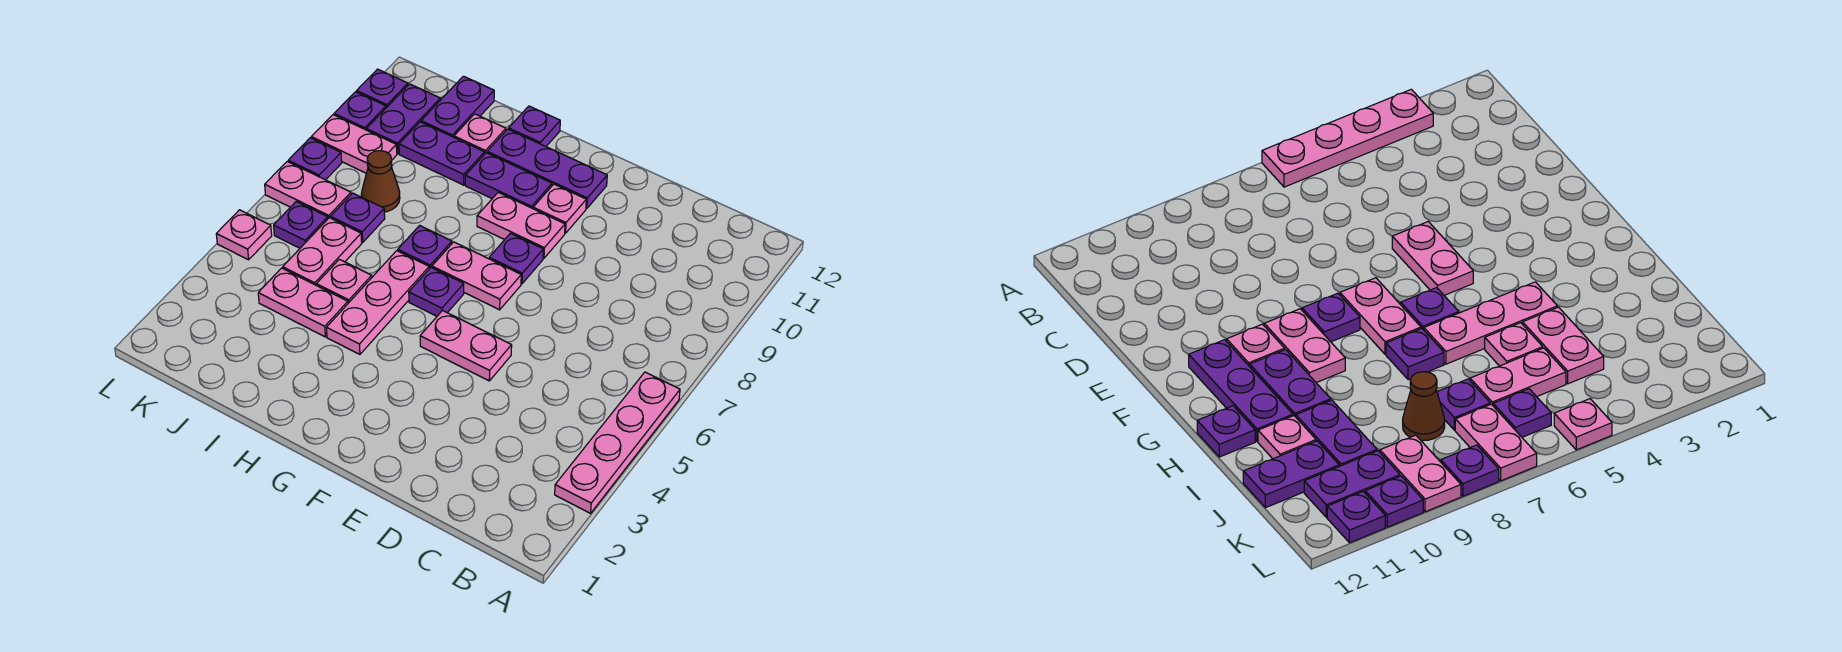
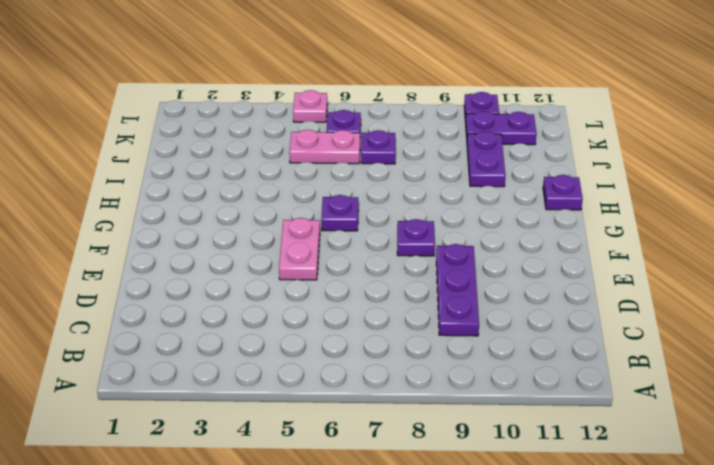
purple plate C9:E9 level 1 -> purple plate F11:H11 level 1
none -> pink plate A3:A6 level 1
none -> pink plate F7:G7 level 1
none -> pink plate F9:G9 level 1

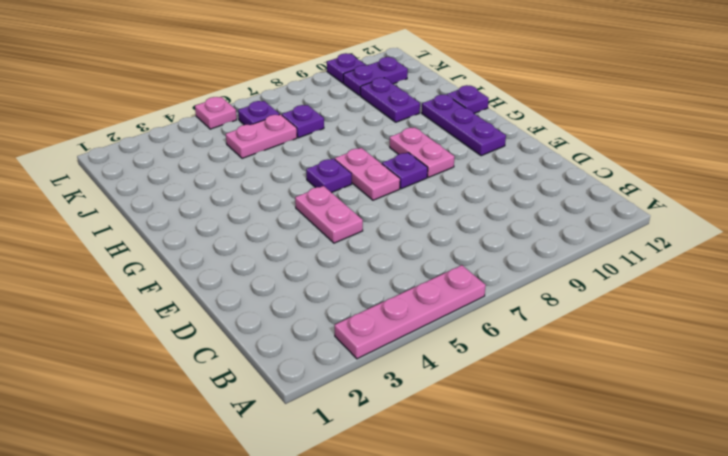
none -> pink plate F10 level 1
none -> purple plate G10:H10 level 1
none -> pink plate H4:H6 level 1

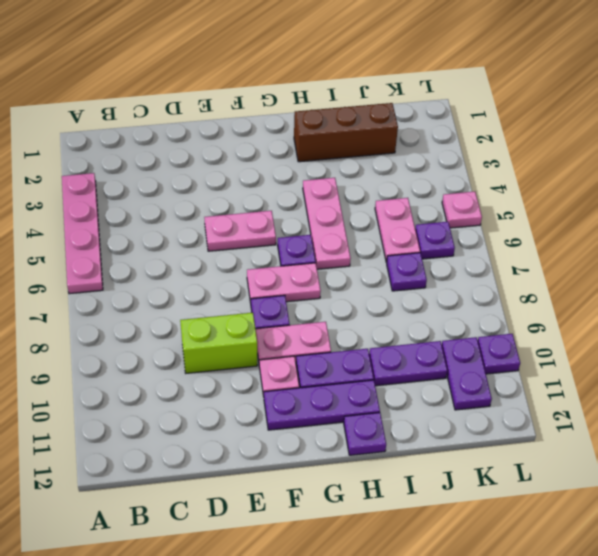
lime brick D9:E9 level 1 -> none
brown brick H2:J2 level 1 -> none
none -> purple plate H7 level 1
none -> pink plate I4:J4 level 1
none -> pink plate I5 level 1

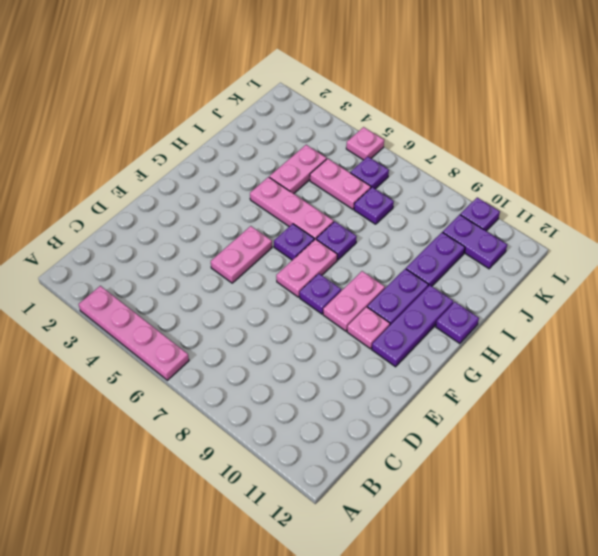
none -> pink plate I5 level 1
none -> pink plate I11 level 1
none -> brown cone J8 level 1

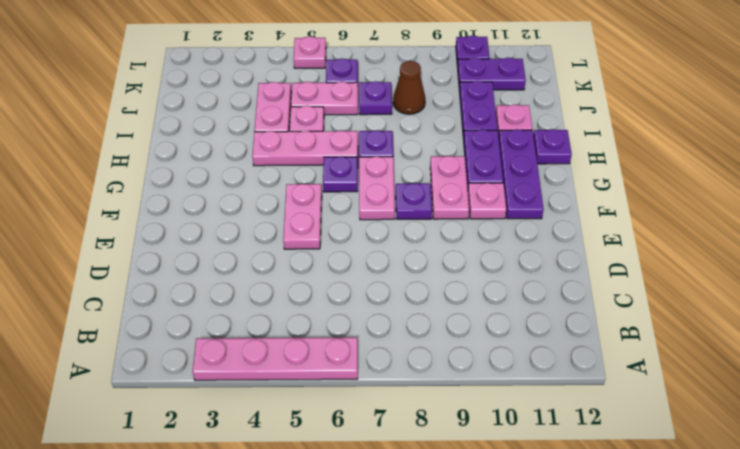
none -> purple plate J11:J12 level 1
none -> pink plate K7:L7 level 1
none -> pink plate K9:L9 level 1

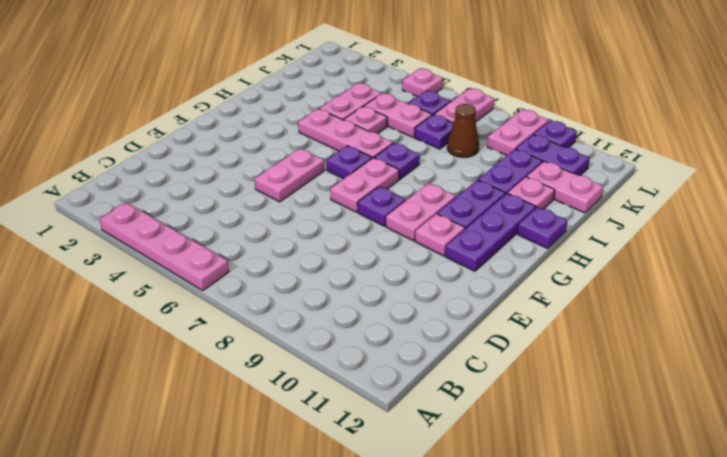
pink plate J11:J12 level 1 -> purple plate J11:J12 level 1
none -> purple plate L8 level 1
none -> purple plate L11 level 1

